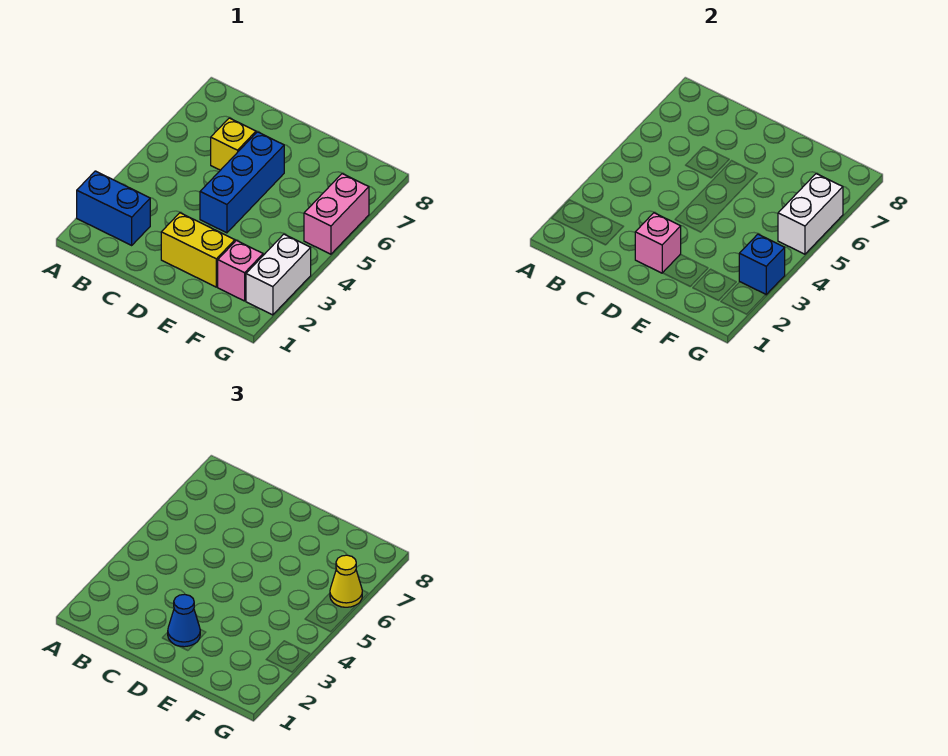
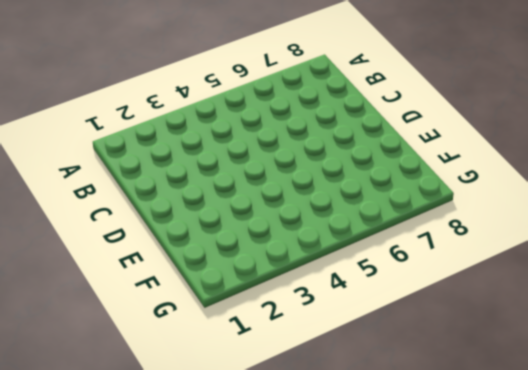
none -> blue brick A2:B2 level 1
none -> yellow brick C6 level 1
none -> yellow brick D2:E2 level 1

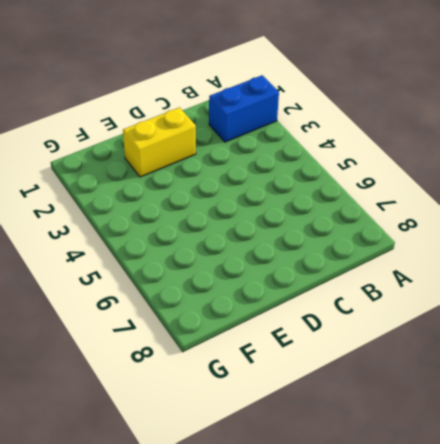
none -> yellow brick C6 level 1
none -> blue brick D4:D6 level 1
none -> pink brick F2 level 1

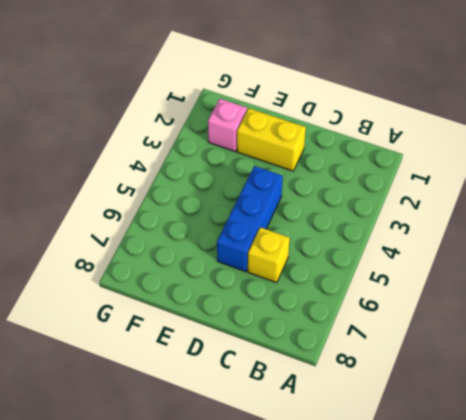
none -> blue brick A2:B2 level 1
none -> white brick G2:G3 level 1
none -> pink brick G5:G6 level 1

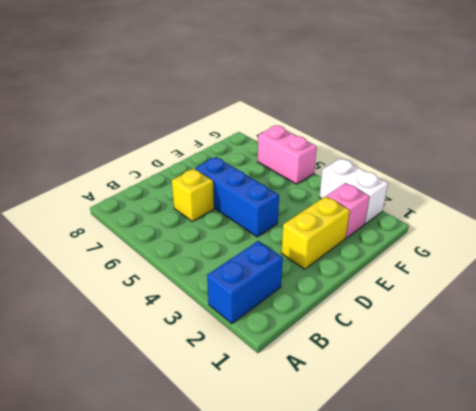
none -> pink brick D2 level 2
none -> blue brick G3 level 2
none -> white brick G5:G6 level 2

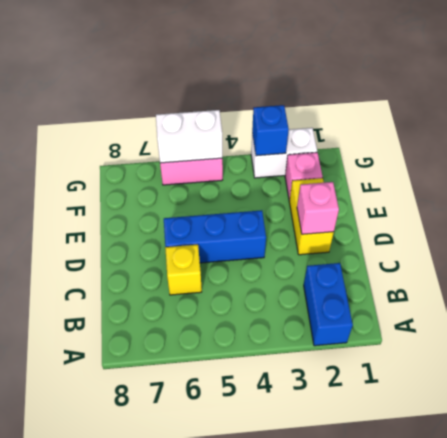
none -> blue cone D2 level 3
none -> yellow cone G6 level 3

